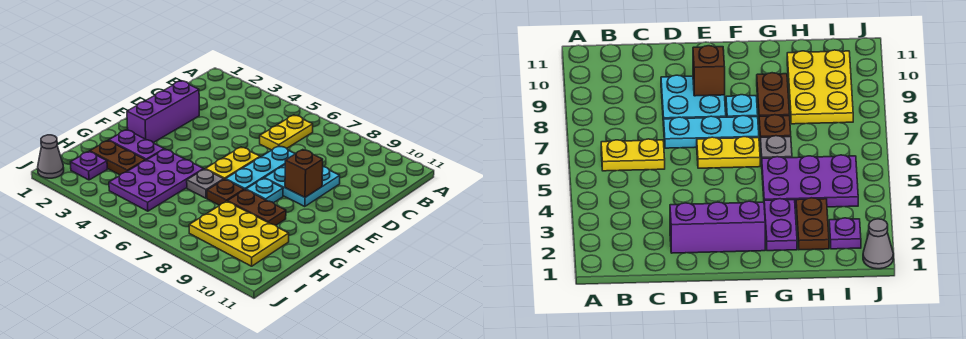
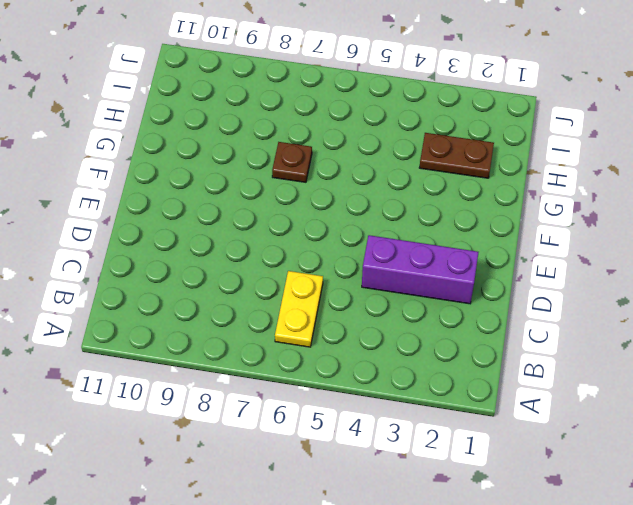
purple brick D2:D4 level 1 -> purple brick D2:F2 level 1
none -> cyan plate D7:F7 level 1
none -> cyan plate D8:E9 level 1
none -> yellow plate E6:F6 level 1

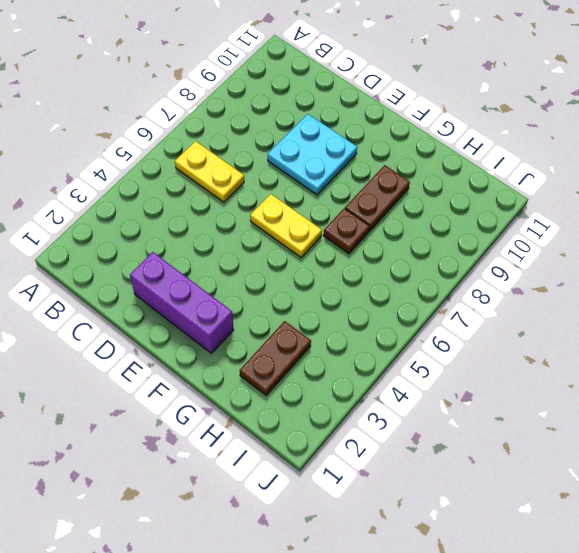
none -> cyan plate D7:F7 level 1
none -> cyan plate F8 level 1
none -> purple plate G2:G3 level 1

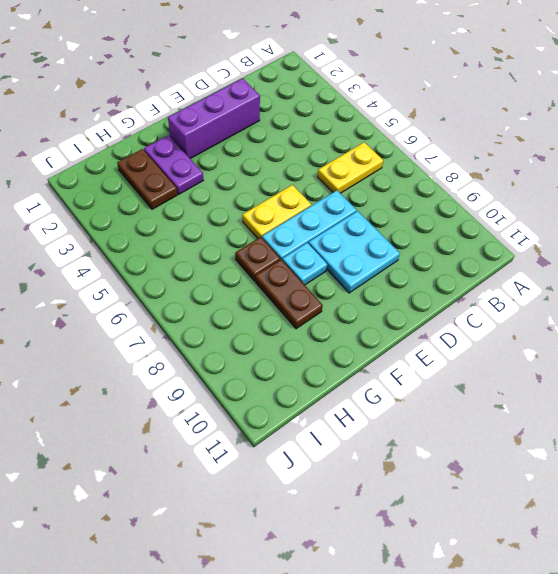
none -> purple plate G4:I5 level 1
none -> grey plate G6 level 1
none -> yellow plate H8:I10 level 1

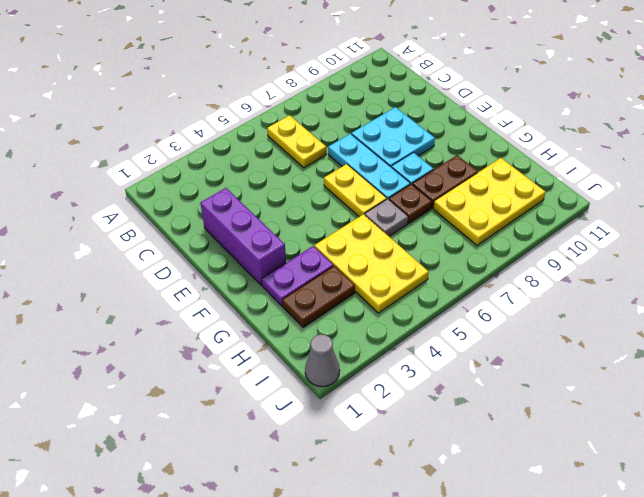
yellow plate G4:I5 level 1 -> purple plate G4:I5 level 1
none -> purple plate I2 level 1
none -> brown brick E9 level 2

